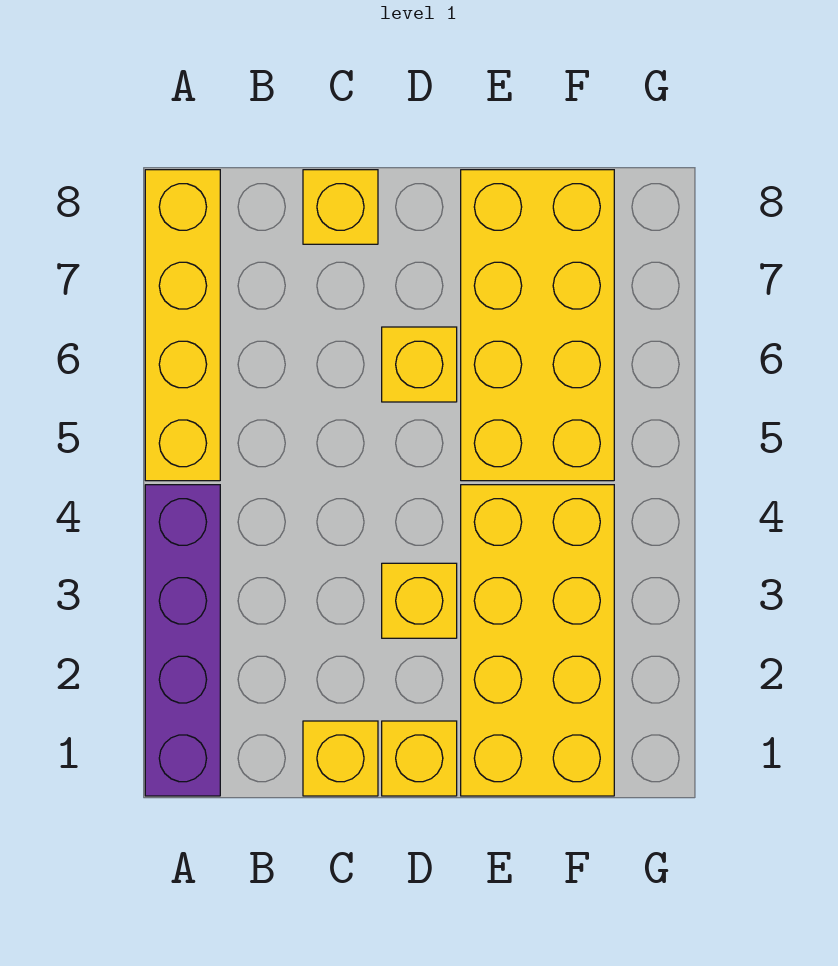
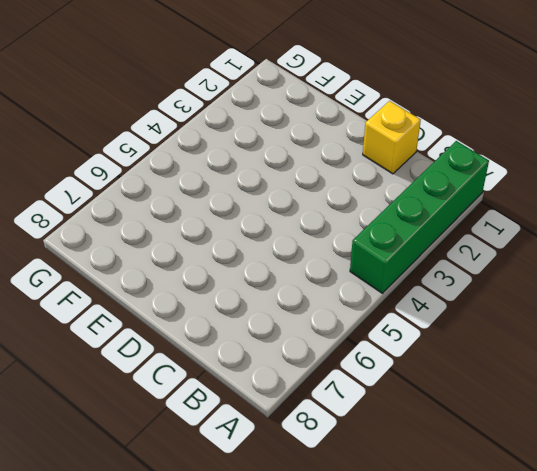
green brick A1:A4 level 1 -> purple brick A1:A4 level 1
none -> yellow brick A5:A8 level 1
none -> yellow brick C8 level 1

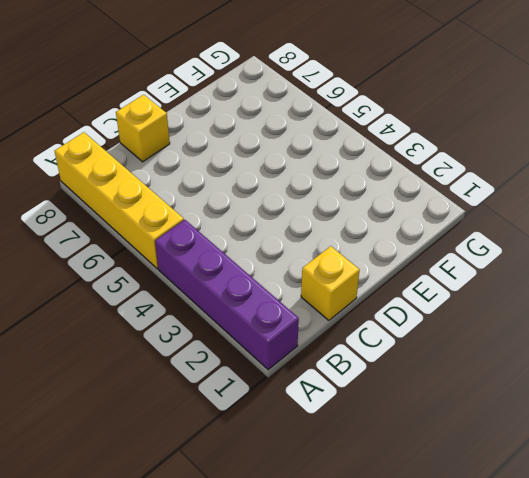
none -> yellow brick D1 level 1
none -> yellow brick D3 level 1

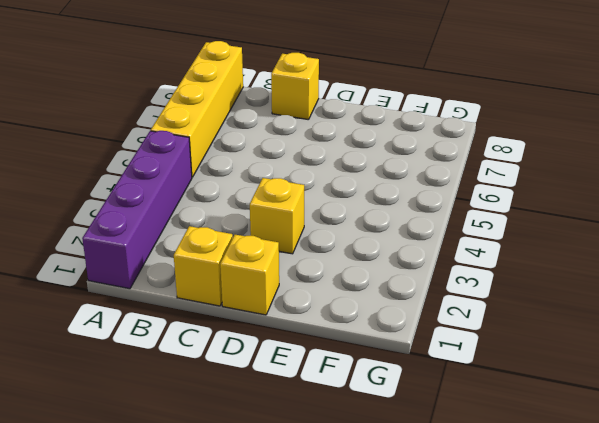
none -> yellow brick D6 level 1
none -> yellow brick E1:F4 level 1

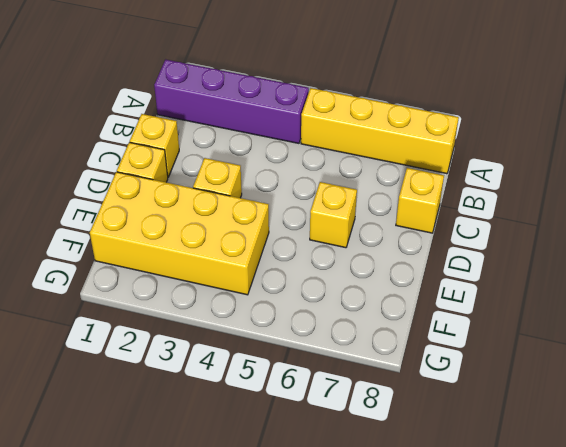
none -> yellow brick E5:F8 level 1

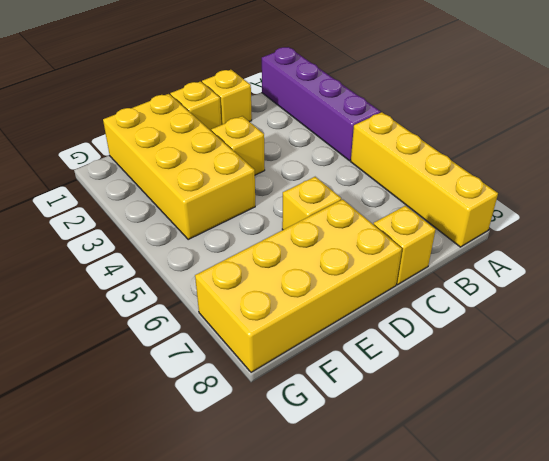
yellow brick D7:G8 level 1 -> yellow brick E5:F8 level 1

